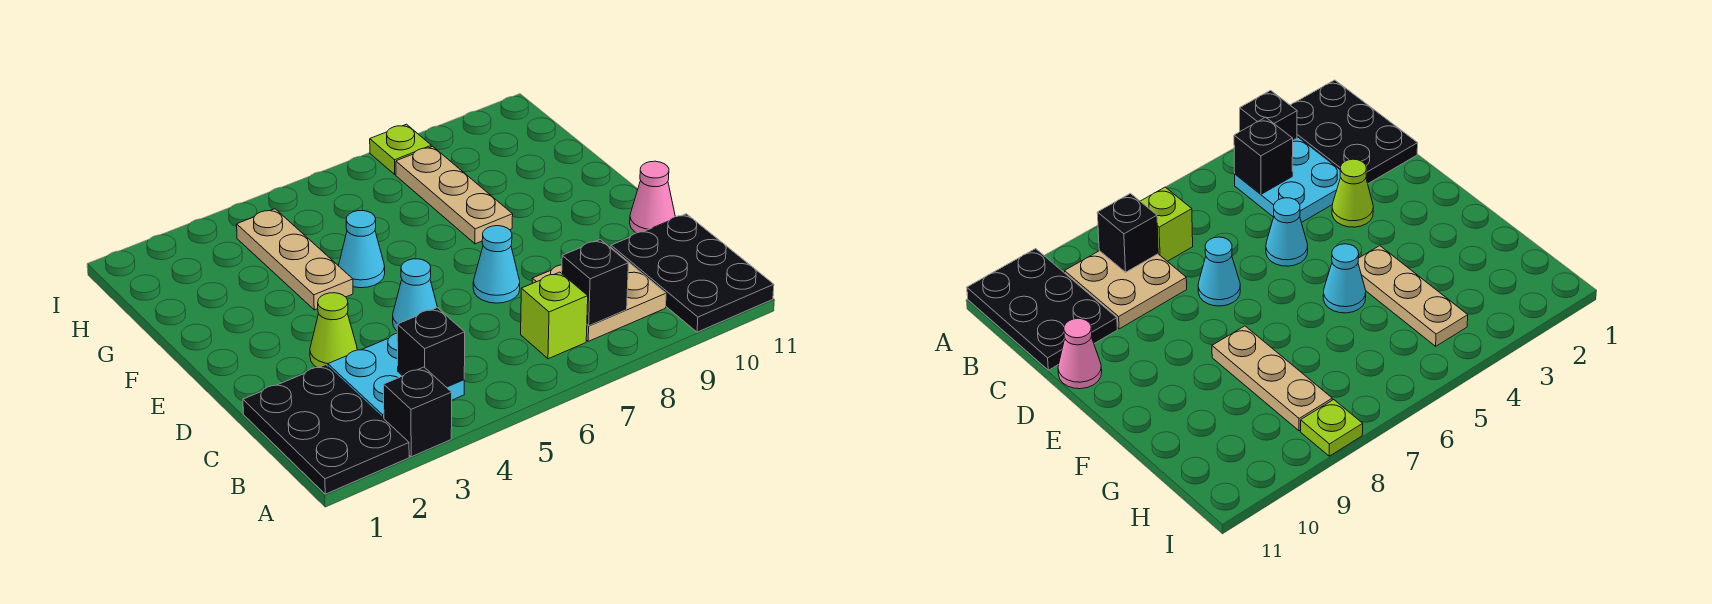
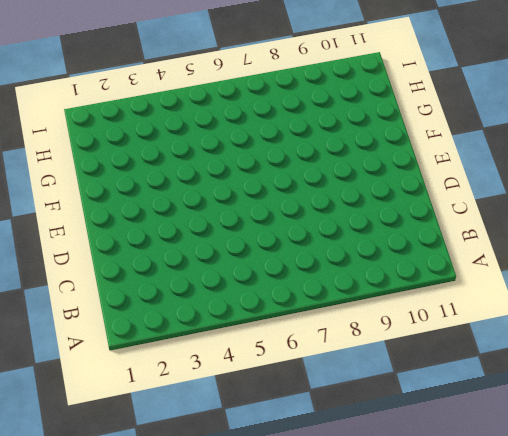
none -> black plate A1:C2 level 1
none -> black brick A3 level 1
none -> black plate A10:C11 level 1

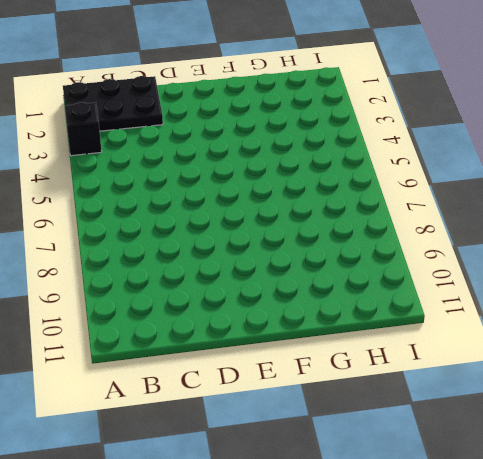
none -> black plate A10:C11 level 1
none -> cyan plate B3:C4 level 1
none -> lime brick B7 level 1

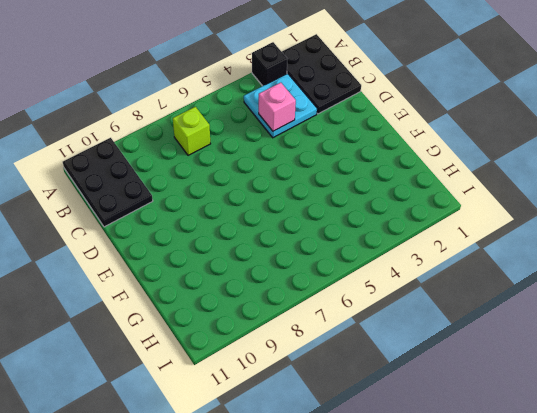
pink brick C4 level 2 -> none
none -> tan plate B8:C9 level 1
none -> lime cone D3 level 1
none -> cyan cone D5 level 1

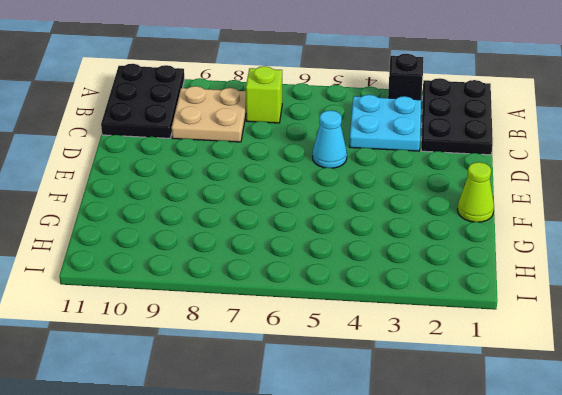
lime cone F1 level 1 -> lime cone D3 level 1
none -> cyan cone D7 level 1
none -> pink cone D11 level 1
none -> tan plate F4:H4 level 1

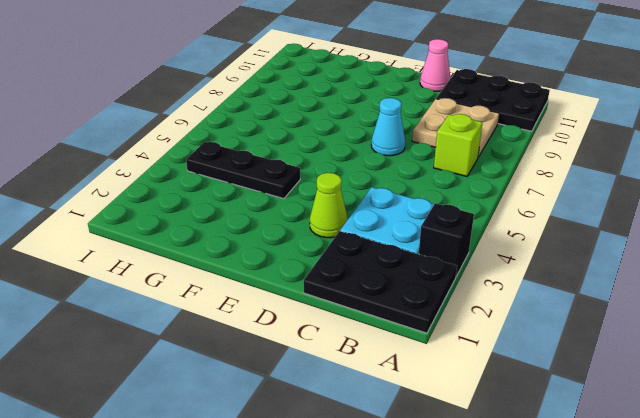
black plate F4:H4 level 1 -> tan plate F4:H4 level 1
none -> cyan cone D5 level 1
none -> cyan cone F5 level 1
none -> tan plate F8:H8 level 1

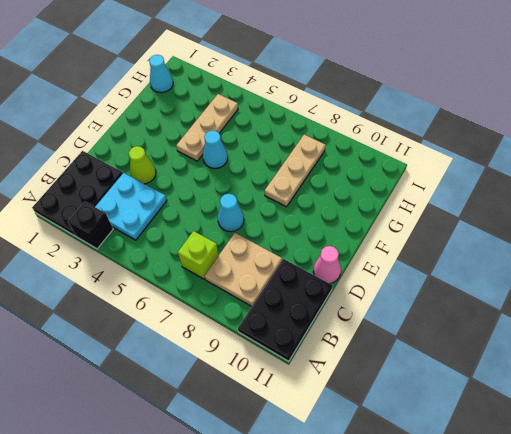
cyan cone H1 level 1 -> cyan cone D5 level 1
none -> lime plate I8 level 1
none -> black brick B4 level 2
none -> black brick B8 level 2

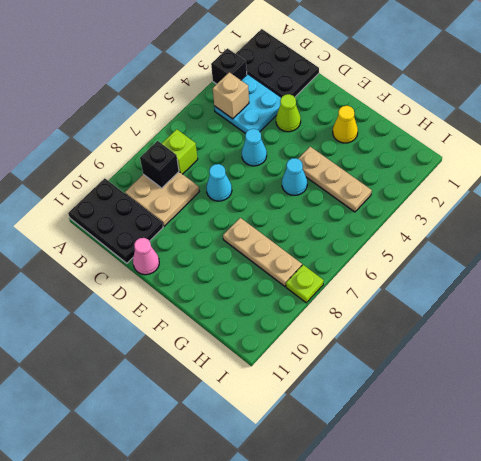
tan brick B4 level 2 -> black brick B4 level 2
yellow cone F2 level 1 -> none

